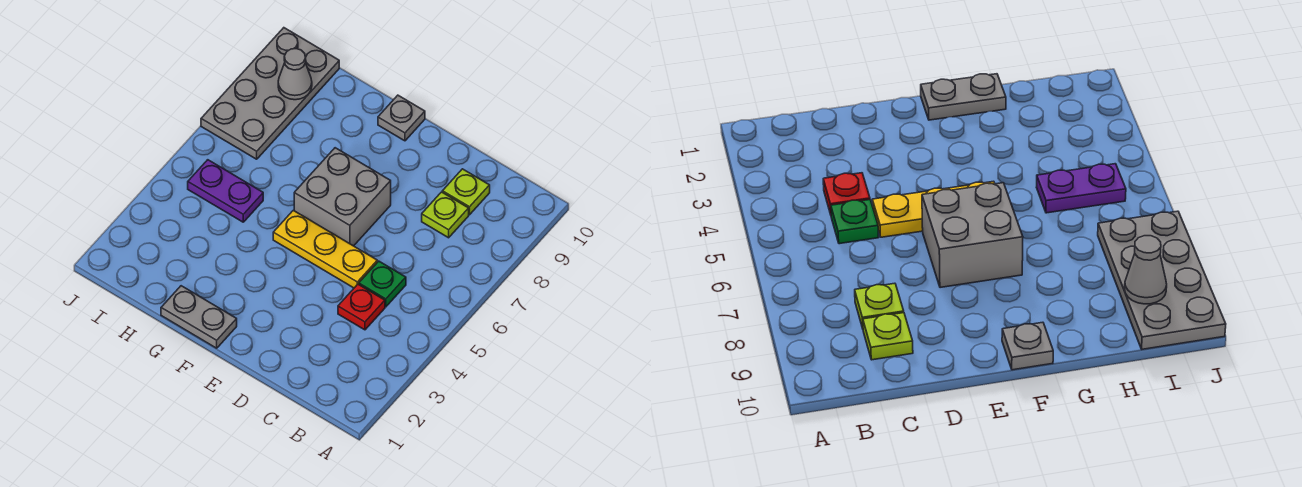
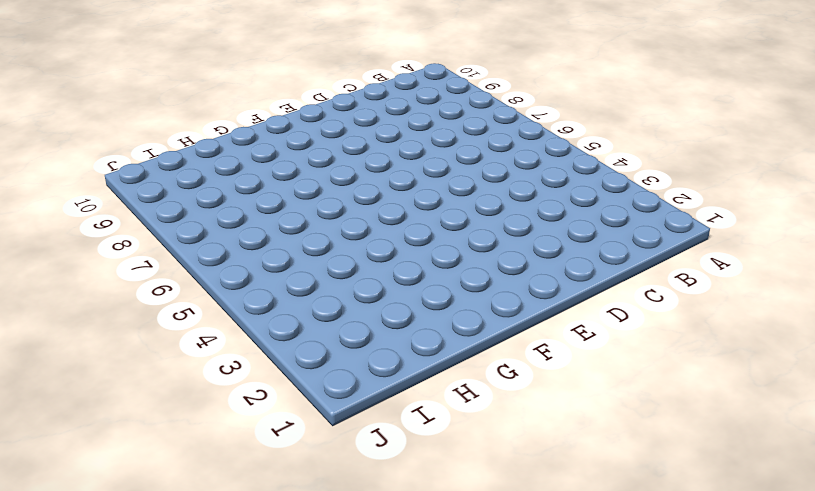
none -> red plate C4 level 1
none -> green plate C5 level 1

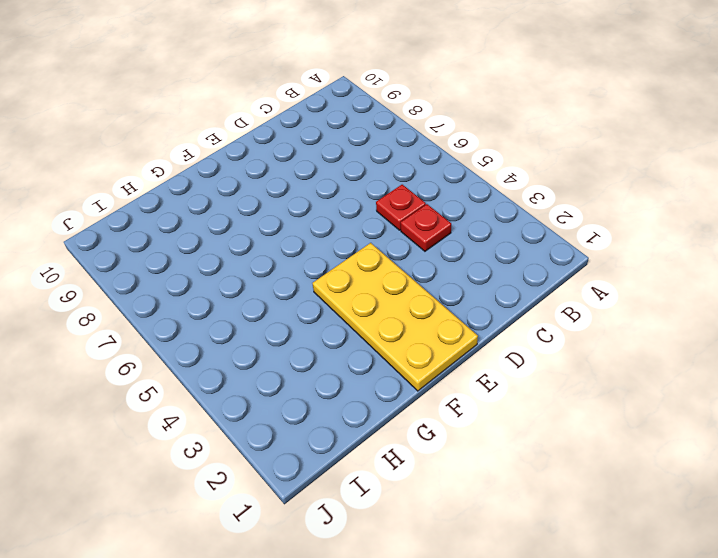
red plate C5 level 1 -> green plate C5 level 1
yellow plate E1:F4 level 1 -> grey plate F1:G1 level 1
none -> lime plate C8 level 1
none -> lime plate C9 level 1

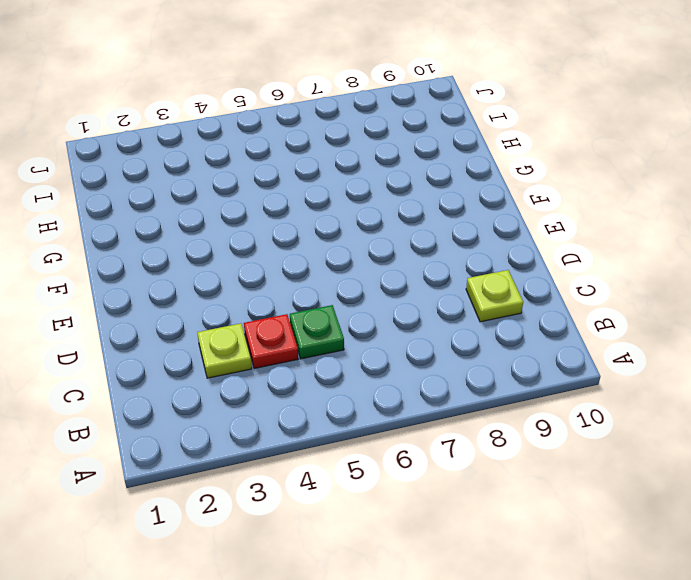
lime plate C3 level 1 -> lime plate C8 level 1
none -> yellow plate D5:F5 level 1
none -> grey brick E6:F7 level 1

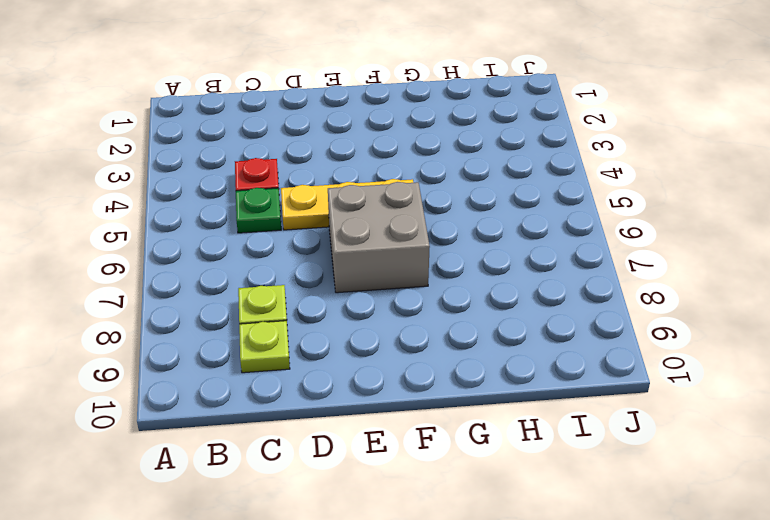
none -> grey plate F1:G1 level 1
none -> grey plate F10 level 1

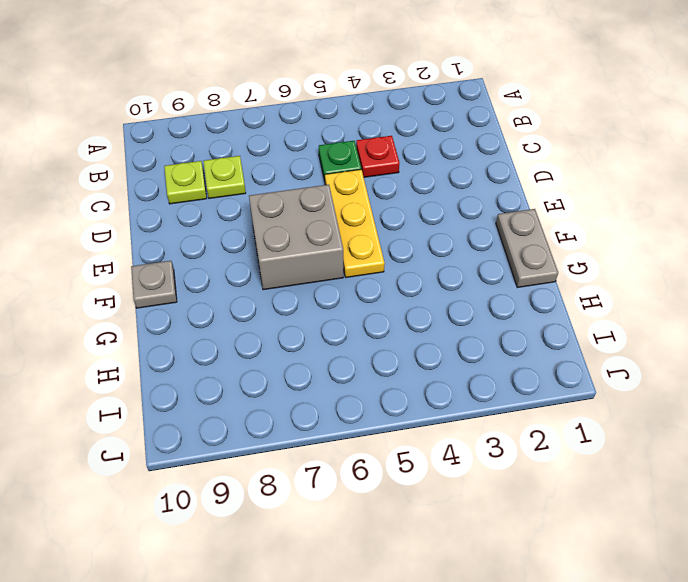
none -> purple plate H5:I5 level 1
none -> grey plate I7:J10 level 1

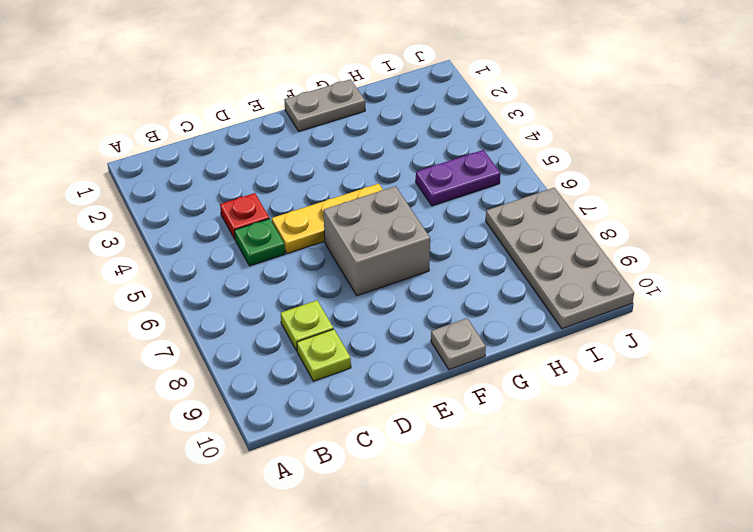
none -> grey cone I9 level 2

